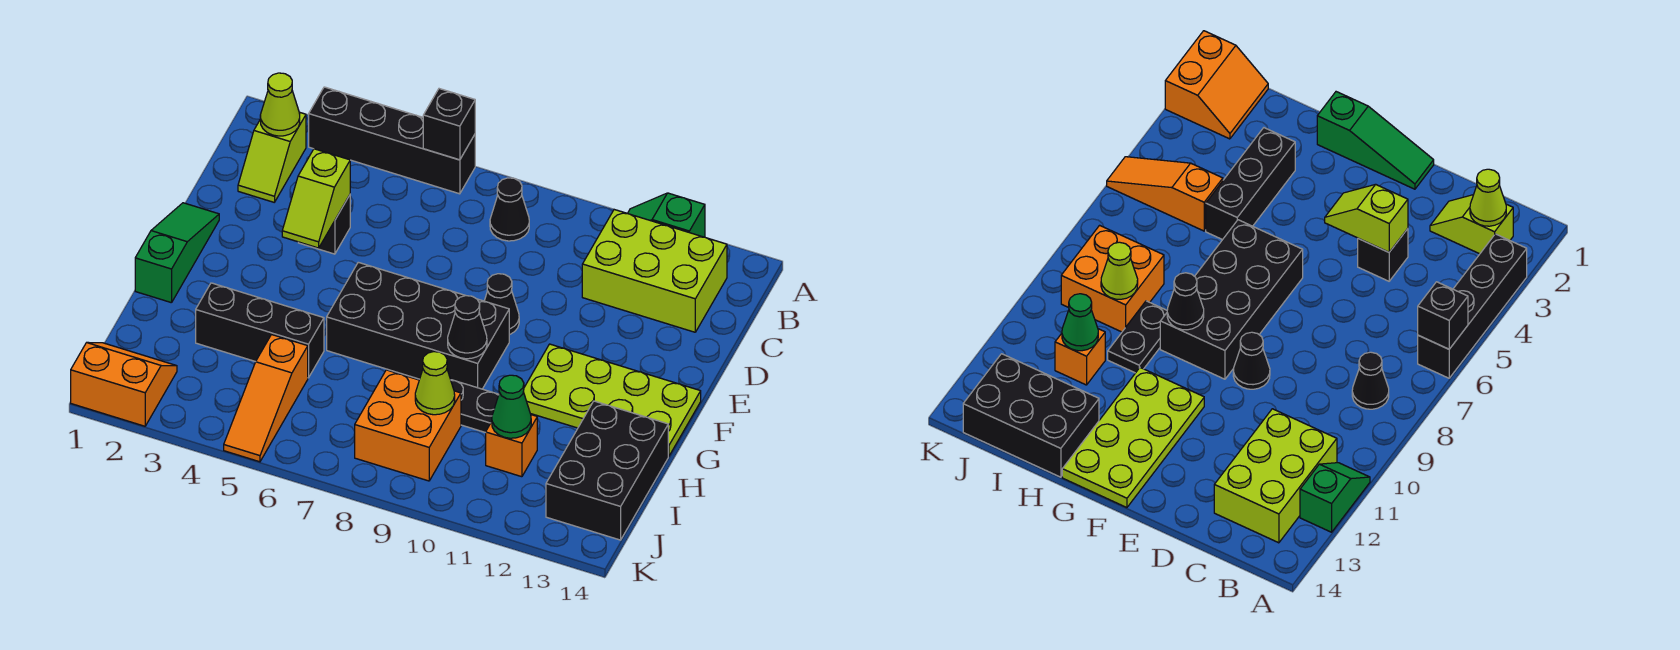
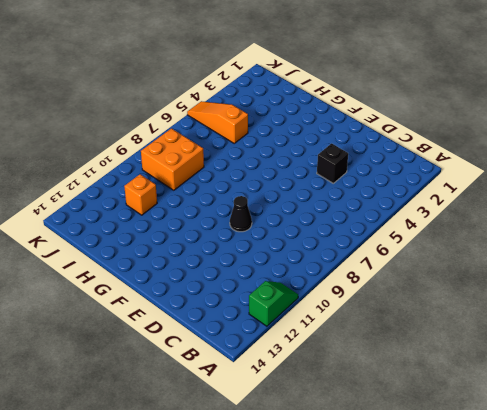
none -> black brick A3:A6 level 1
none -> lime slope B2:C2 level 1 top B
none -> black cone B8 level 1

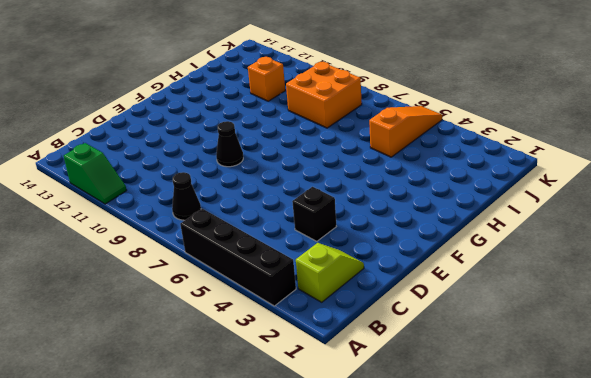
none -> lime brick B11:C13 level 1
none -> green slope E1:G1 level 1 top G
none -> black brick F6:G9 level 1

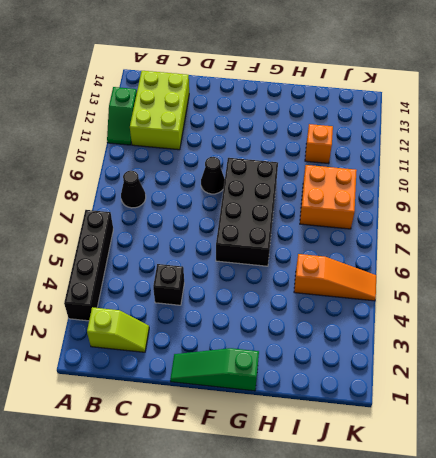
none -> lime plate F11:G14 level 1
none -> black brick H3:H5 level 1
none -> black plate H9:H10 level 1

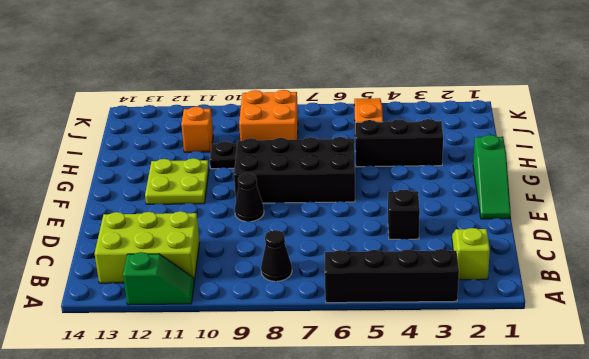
lime plate F11:G12 level 1 -> lime plate F11:G14 level 1
none -> black brick H13:J14 level 1
none -> orange slope J1:K2 level 1 top K
none -> black brick A6 level 2

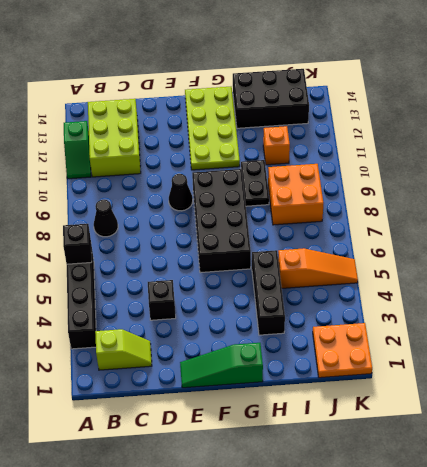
orange plate J1:K2 level 1 -> orange slope J1:K2 level 1 top K
none -> lime cone B2 level 2
none -> lime slope D4:E4 level 2 top D
none -> black cone G9 level 2

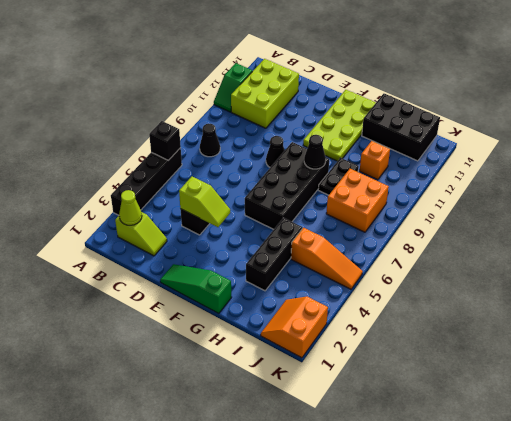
none -> lime cone I9 level 2
none -> green cone I11 level 2

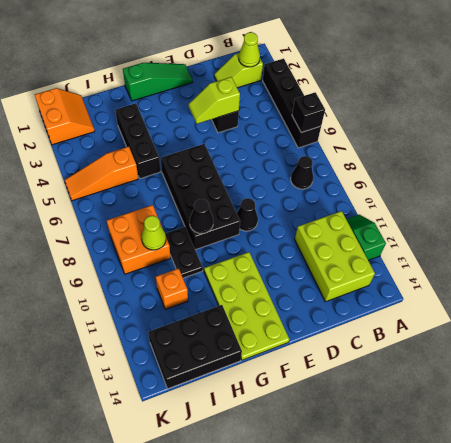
none -> green cone I11 level 2

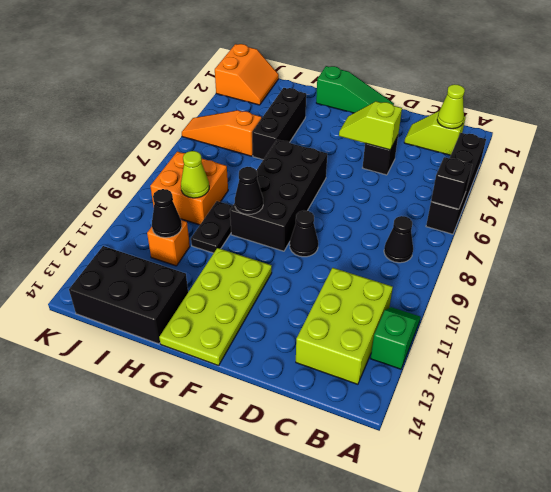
black cone I11 level 2 -> green cone I11 level 2

